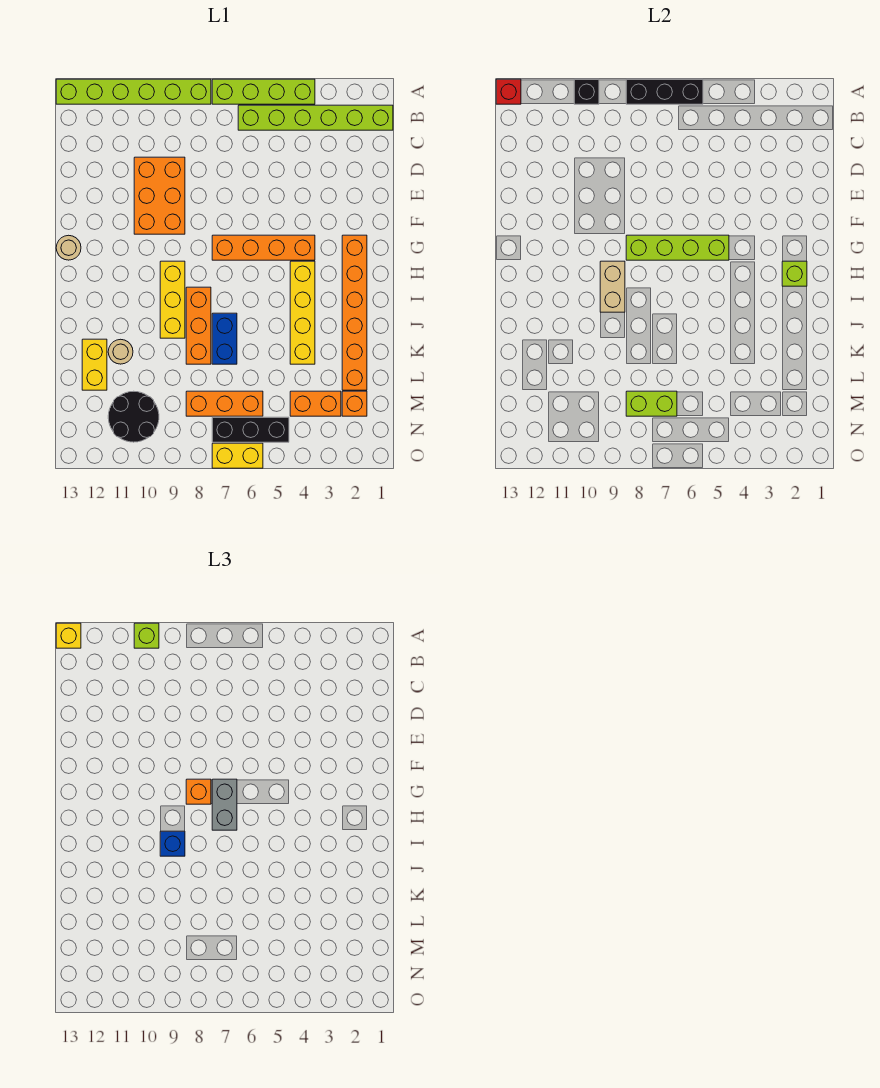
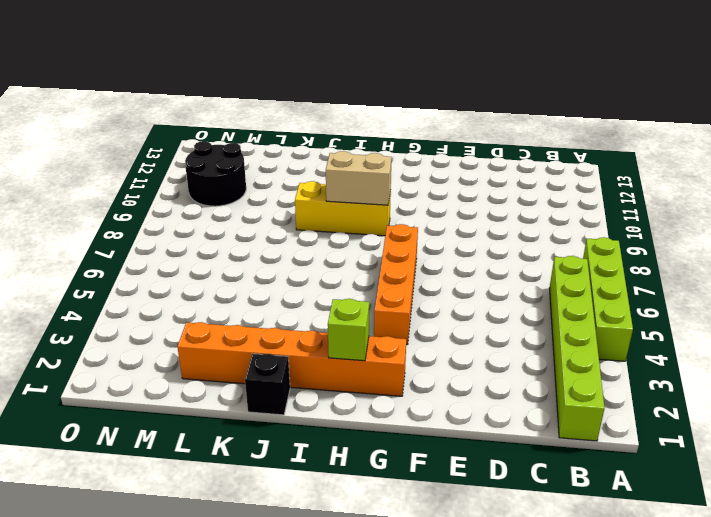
black brick J1 level 1 -> black brick A10 level 2
none -> lime brick A8:A13 level 1
none -> orange brick D9:F10 level 1
none -> tan round brick G13 level 1
none -> yellow brick H4:K4 level 1

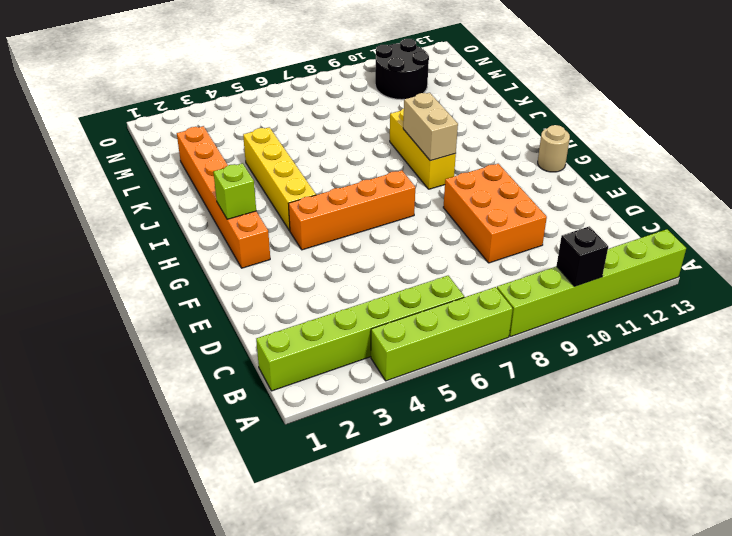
none -> orange brick I8:K8 level 1
none -> blue brick J7:K7 level 1
none -> tan round brick K11 level 1
none -> yellow brick K12:L12 level 1

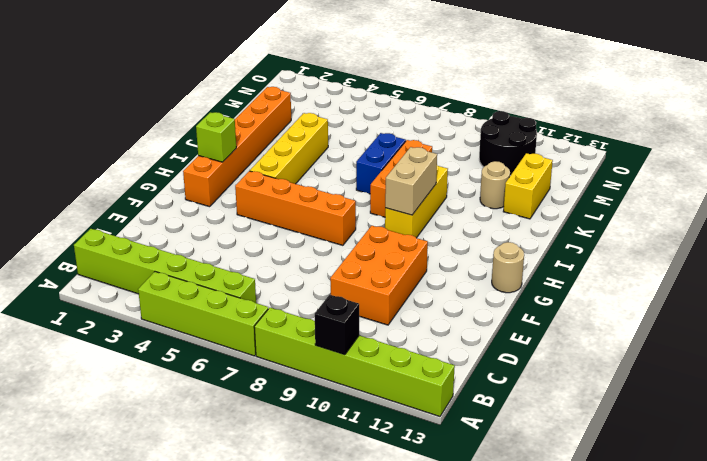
none -> orange brick M2 level 1
none -> orange brick M3:M4 level 1
none -> orange brick M6:M8 level 1
none -> black brick N5:N7 level 1

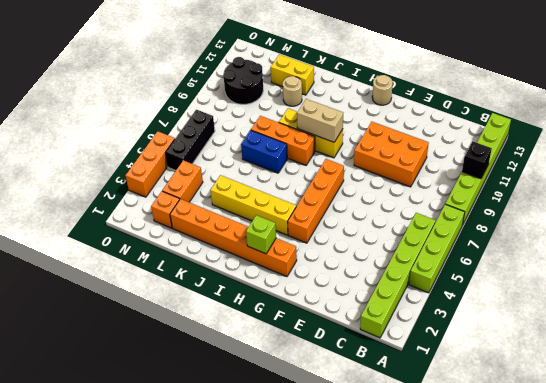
orange brick O3:O5 level 1 -> orange brick M6:M8 level 1
none -> yellow brick O6:O7 level 1
none -> black brick A6:A8 level 2
none -> red brick A13 level 2
none -> lime brick G5:G8 level 2

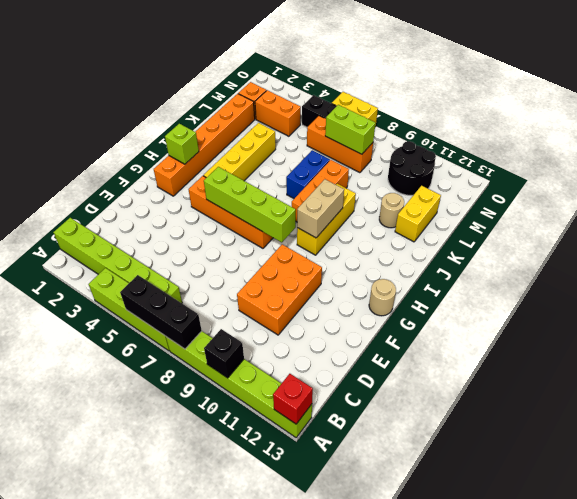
none -> lime brick A10 level 3
none -> yellow brick A13 level 3
none -> grey brick G7:H7 level 3
none -> orange brick G8 level 3

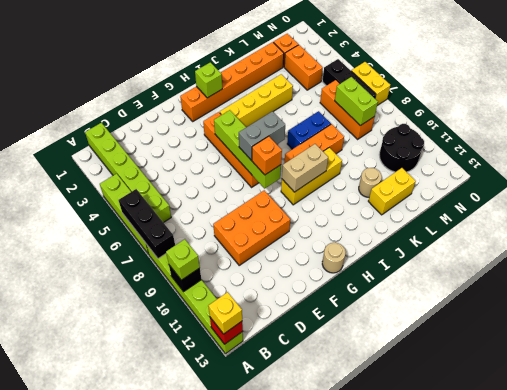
none -> blue brick I9 level 3

